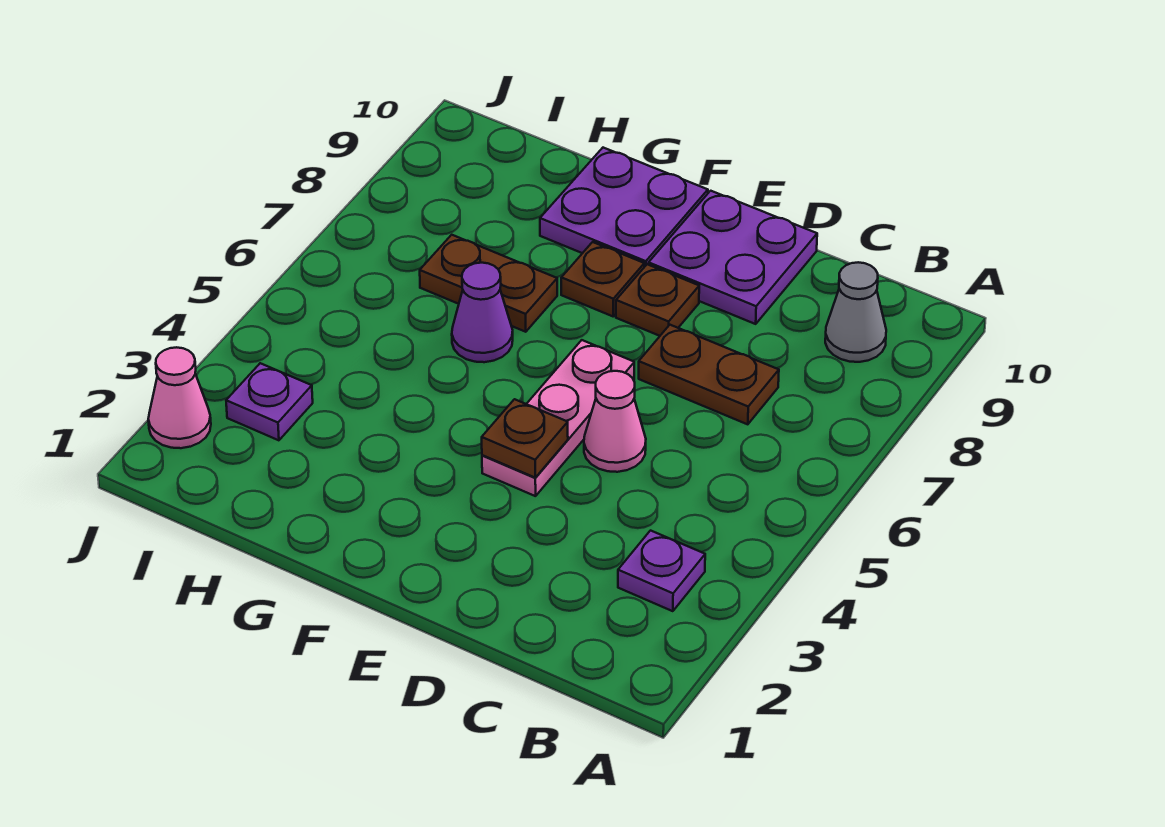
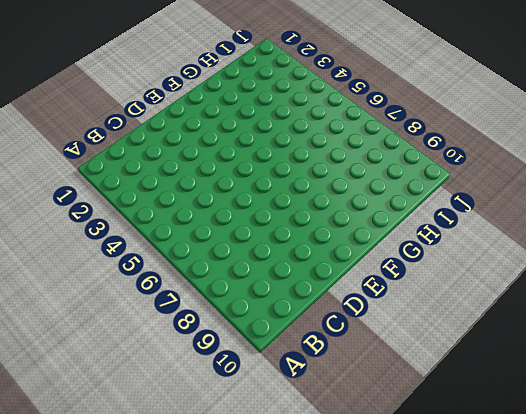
none -> purple plate B3 level 1
none -> grey cone B9 level 1
none -> brown plate C7:D7 level 1

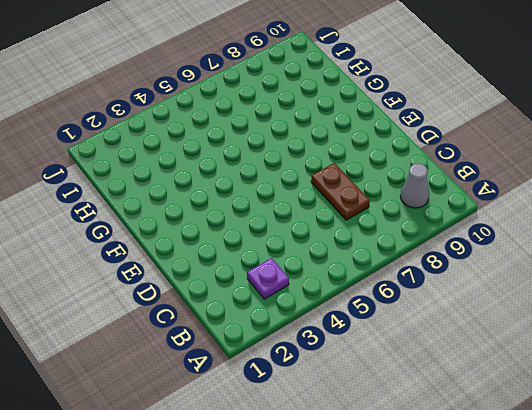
none -> pink cone D5 level 1
none -> purple plate D9:E10 level 1
none -> pink plate E4:E6 level 1

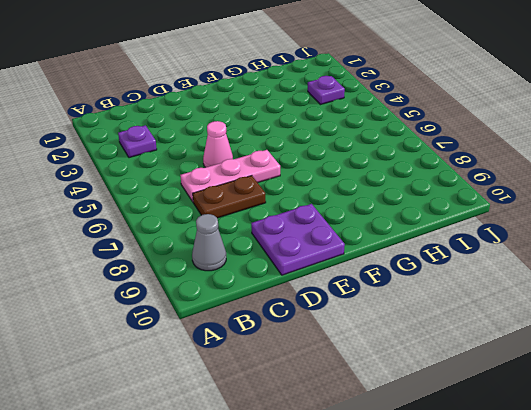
pink plate C6:E6 level 1 -> pink plate E4:E6 level 1
none -> brown plate E8 level 1
none -> brown plate F8 level 1
none -> purple plate F9:G10 level 1

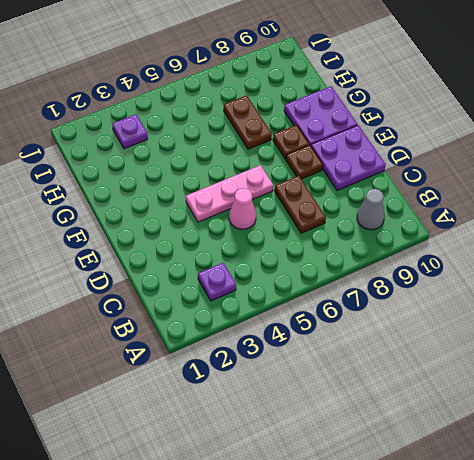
none -> purple cone G6 level 1
none -> pink cone J2 level 1
none -> brown plate E4 level 2

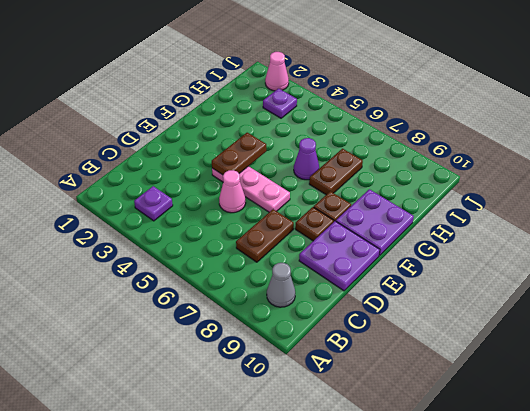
brown plate E4:F4 level 2 -> brown plate E4 level 2

